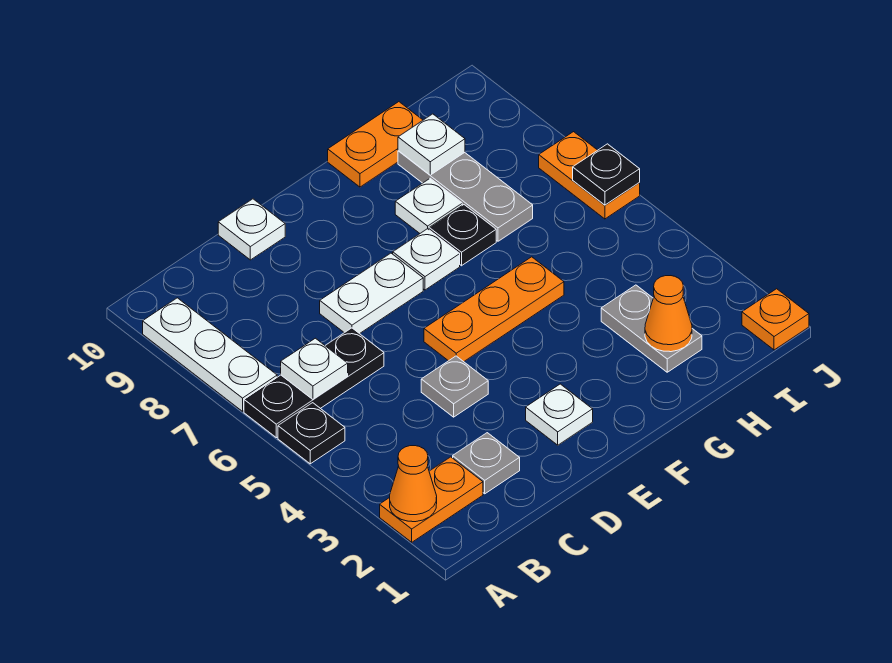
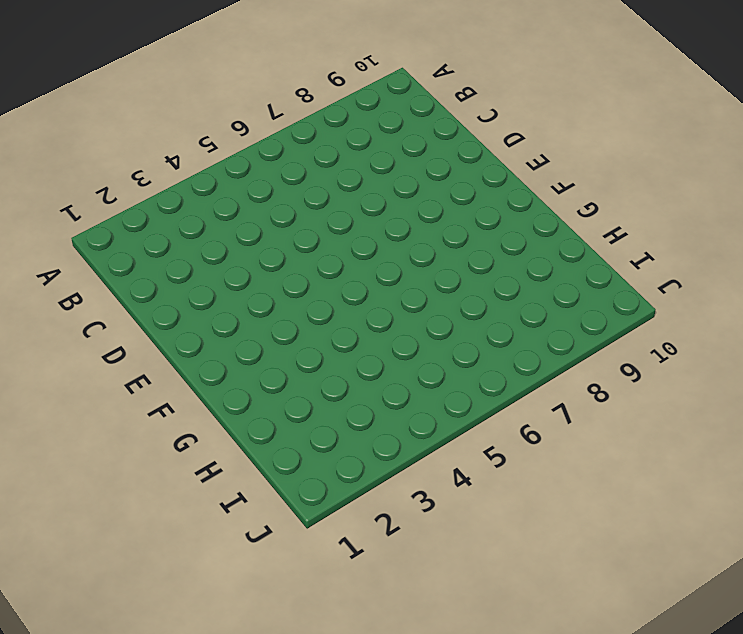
none -> orange plate A2:B2 level 1
none -> black plate A5 level 1
none -> black plate A6:C6 level 1

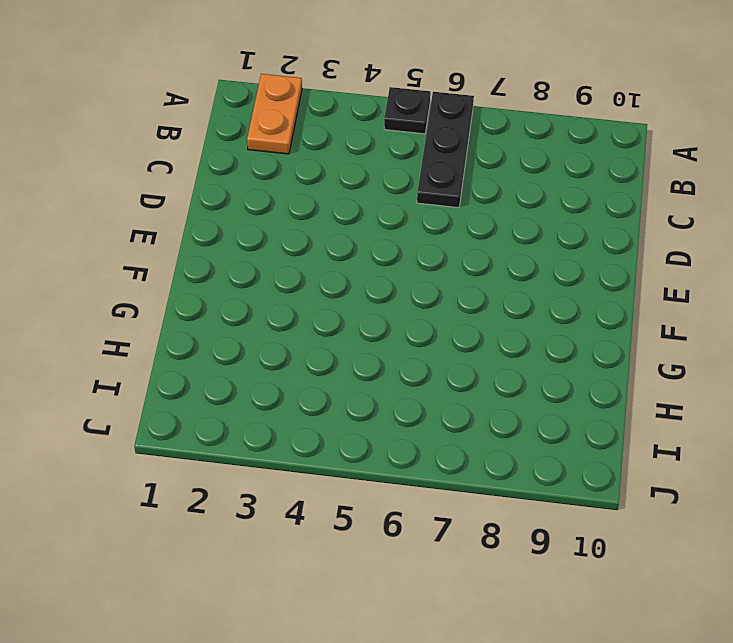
none -> white plate A7:A9 level 1
none -> grey plate C2 level 1
none -> grey plate D4 level 1

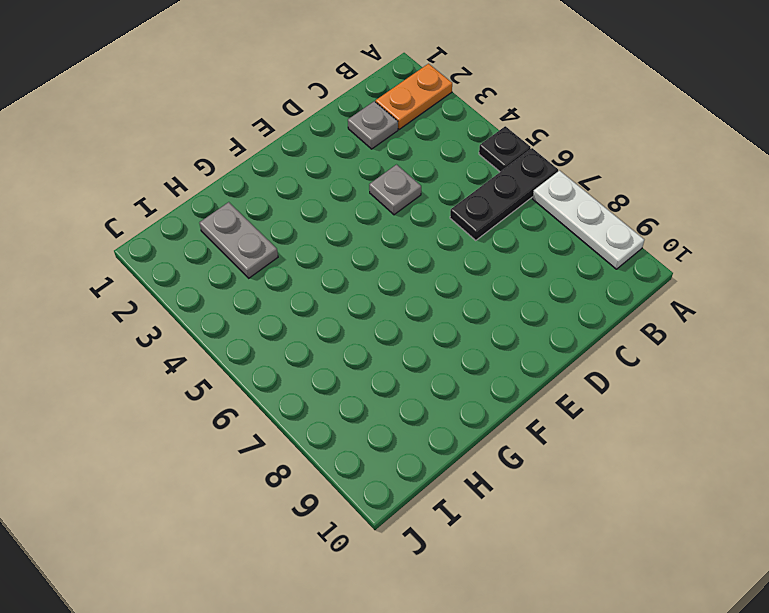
none -> white plate D7:E7 level 1
none -> white plate D10 level 1
none -> white plate E2 level 1

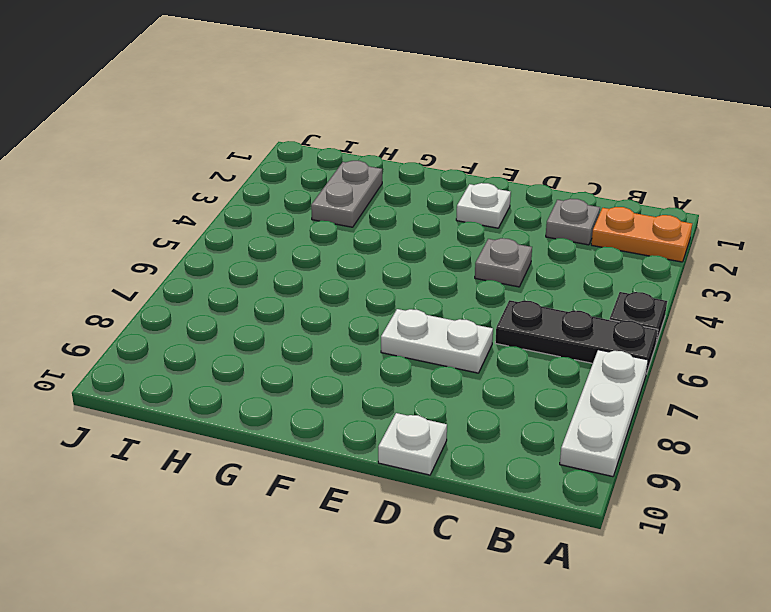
none -> orange plate E5:G5 level 1
none -> white plate F7 level 1
none -> black plate G7 level 1

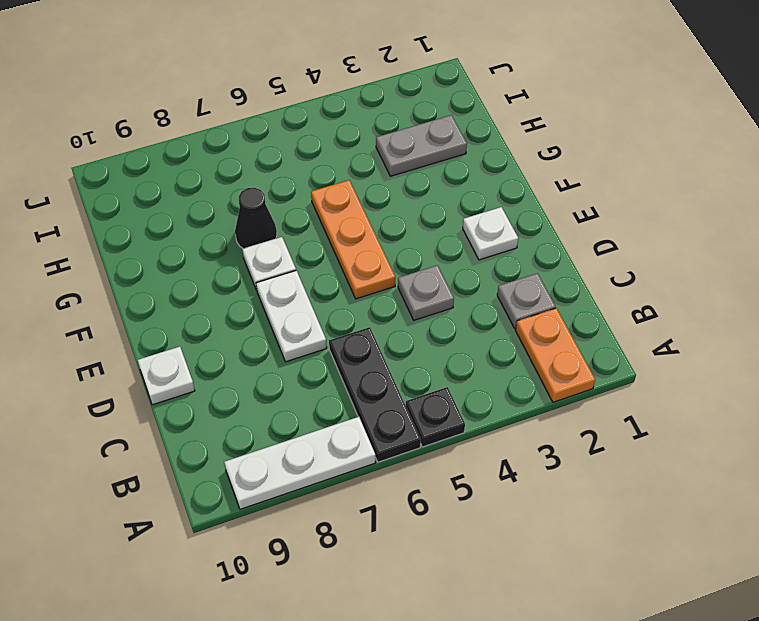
black cone G7 level 1 -> black plate G7 level 1
none -> white plate G8 level 1
none -> orange plate G10:H10 level 1
none -> grey plate H7:H9 level 1

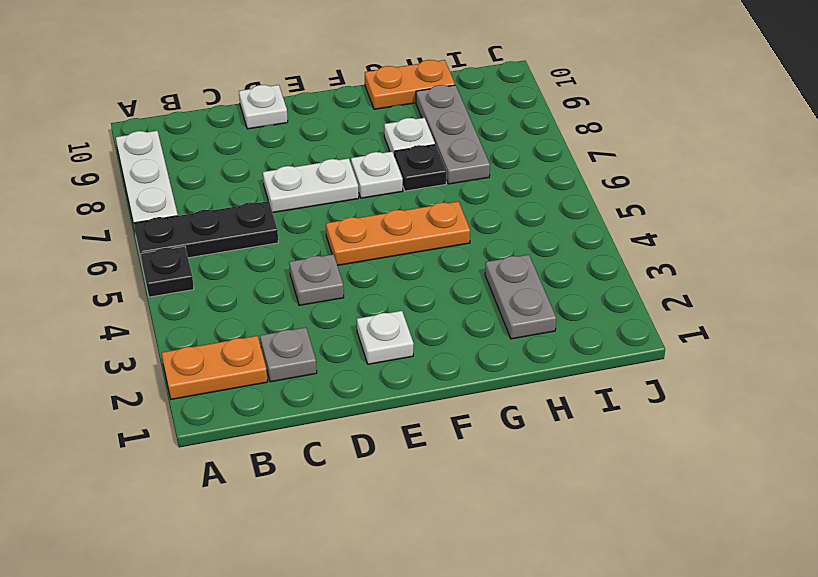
none -> orange plate J1 level 1
none -> orange plate J6:J7 level 1
none -> orange cone A2 level 2

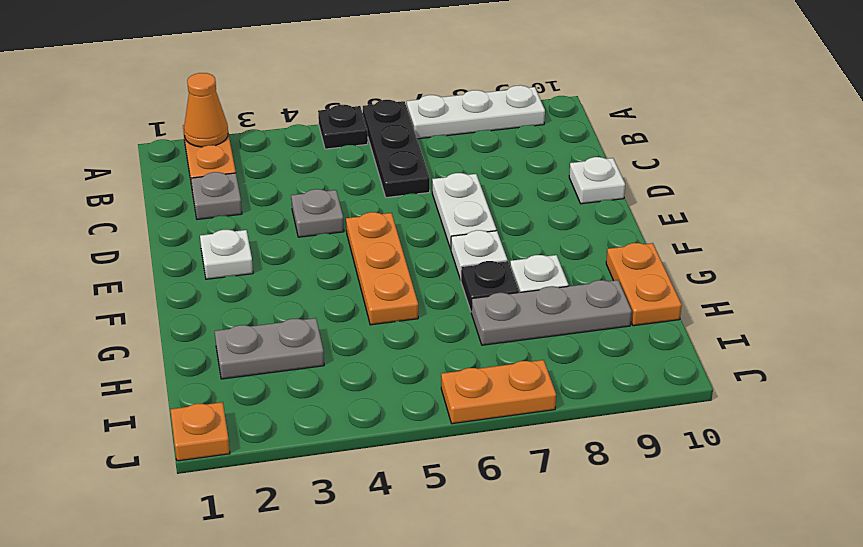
none -> white plate B6 level 2
none -> orange cone H2 level 2
none -> white plate H9 level 2

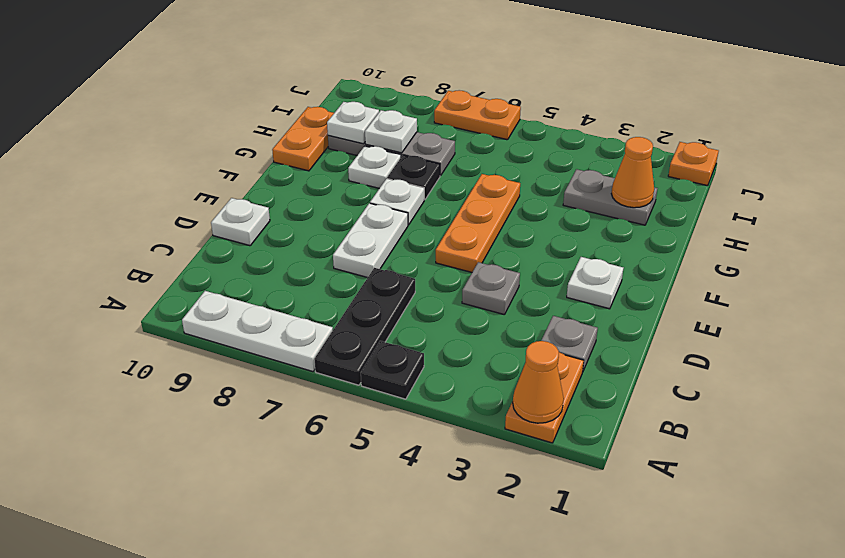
white plate H8 level 2 -> white plate B6 level 2
none -> black plate J6 level 2

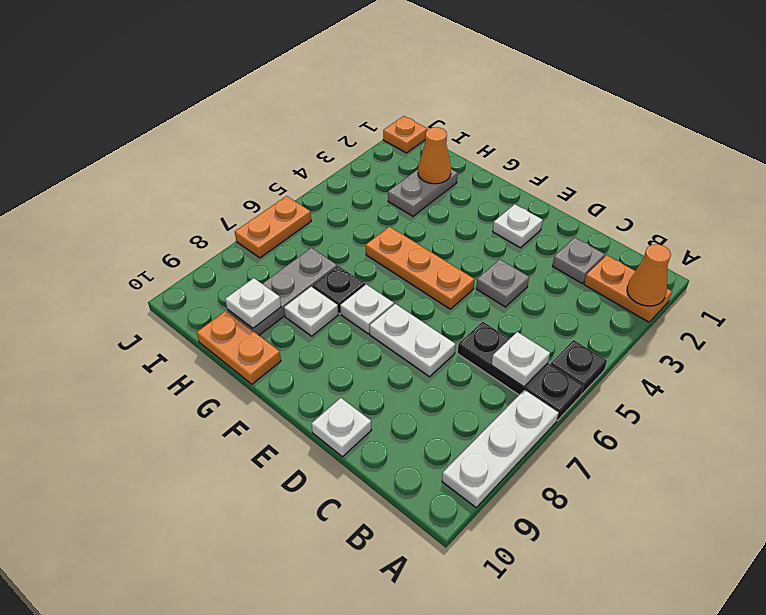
none -> black plate J6 level 2

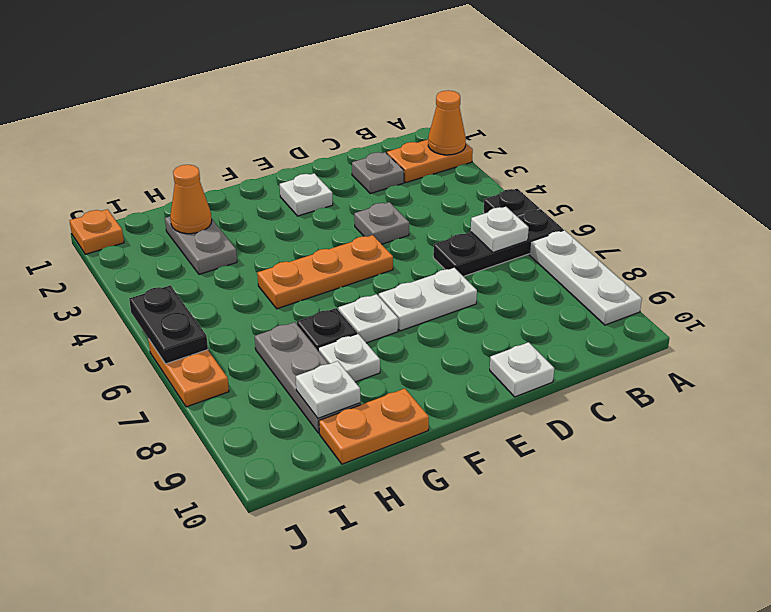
black plate J5:J6 level 2 -> black plate J6 level 2

